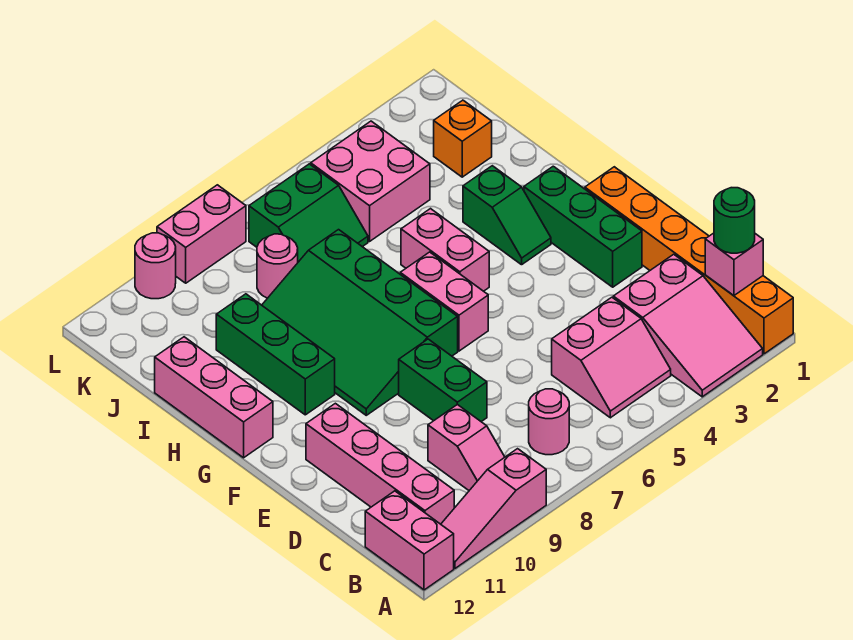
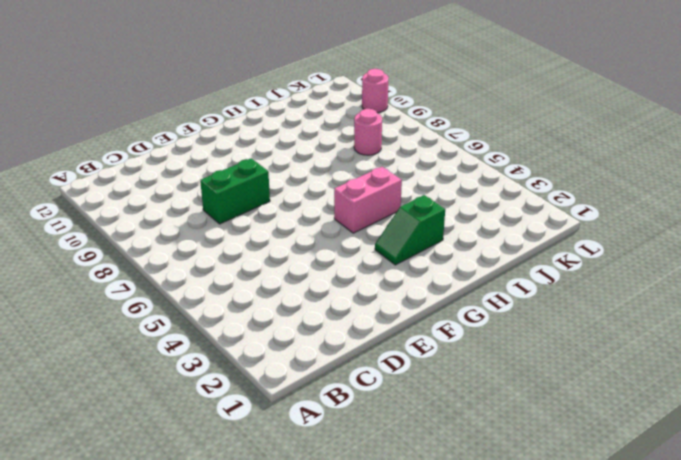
none -> orange brick A1:F1 level 1
none -> pink slope A2:C3 level 1 top C
none -> pink slope A9:A11 level 1 top 9

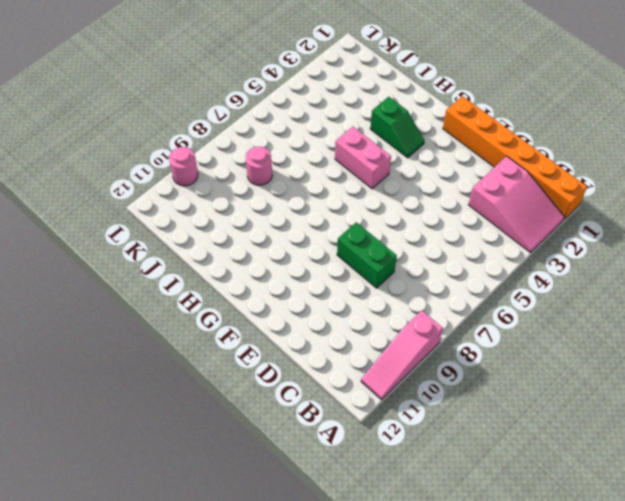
none -> pink brick A12:B12 level 1
none -> pink slope B4:C5 level 1 top C
none -> pink round brick B7 level 1

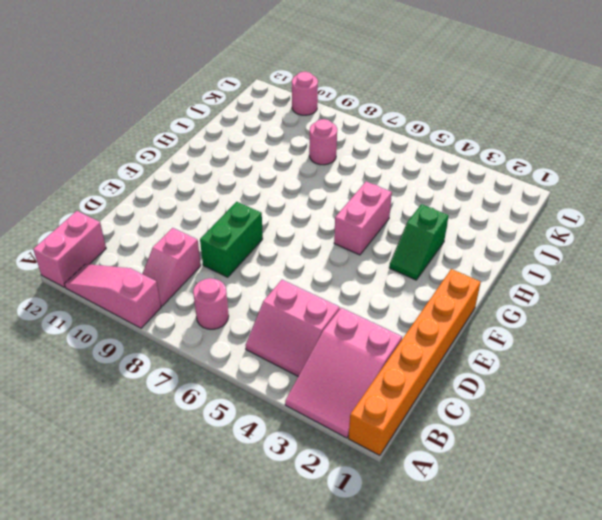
none -> pink brick B11:E11 level 1
none -> green brick E2:G2 level 1
none -> pink brick F6:G6 level 1

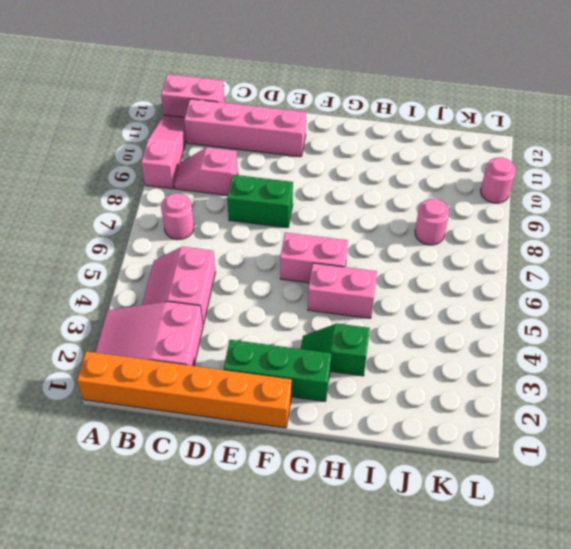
none -> green slope F7:I9 level 1 top 7
none -> green brick G10:I10 level 1
none -> pink brick G12:I12 level 1

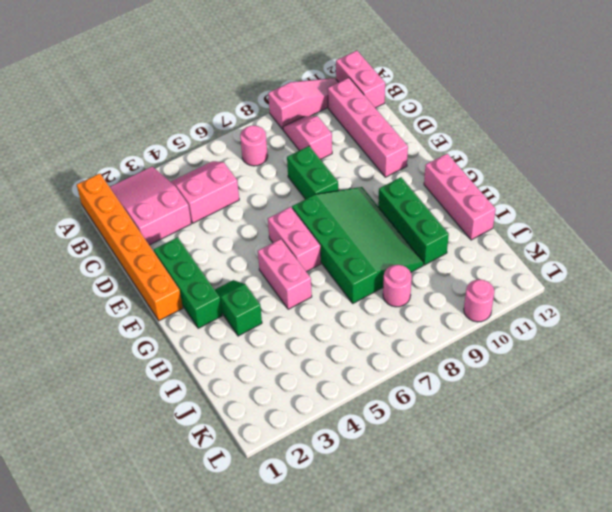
none -> orange brick J2 level 1
none -> pink brick J4:K5 level 1
none -> green slope J6:K7 level 1 top K

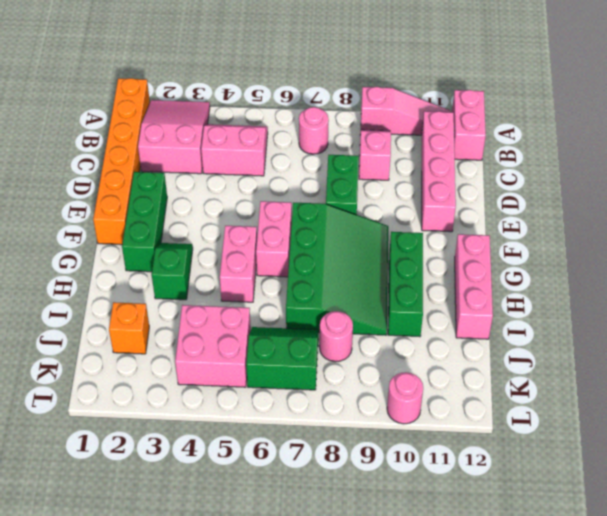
none -> pink brick L8:L9 level 1
none -> pink brick B1 level 2
none -> green round brick B1 level 3

